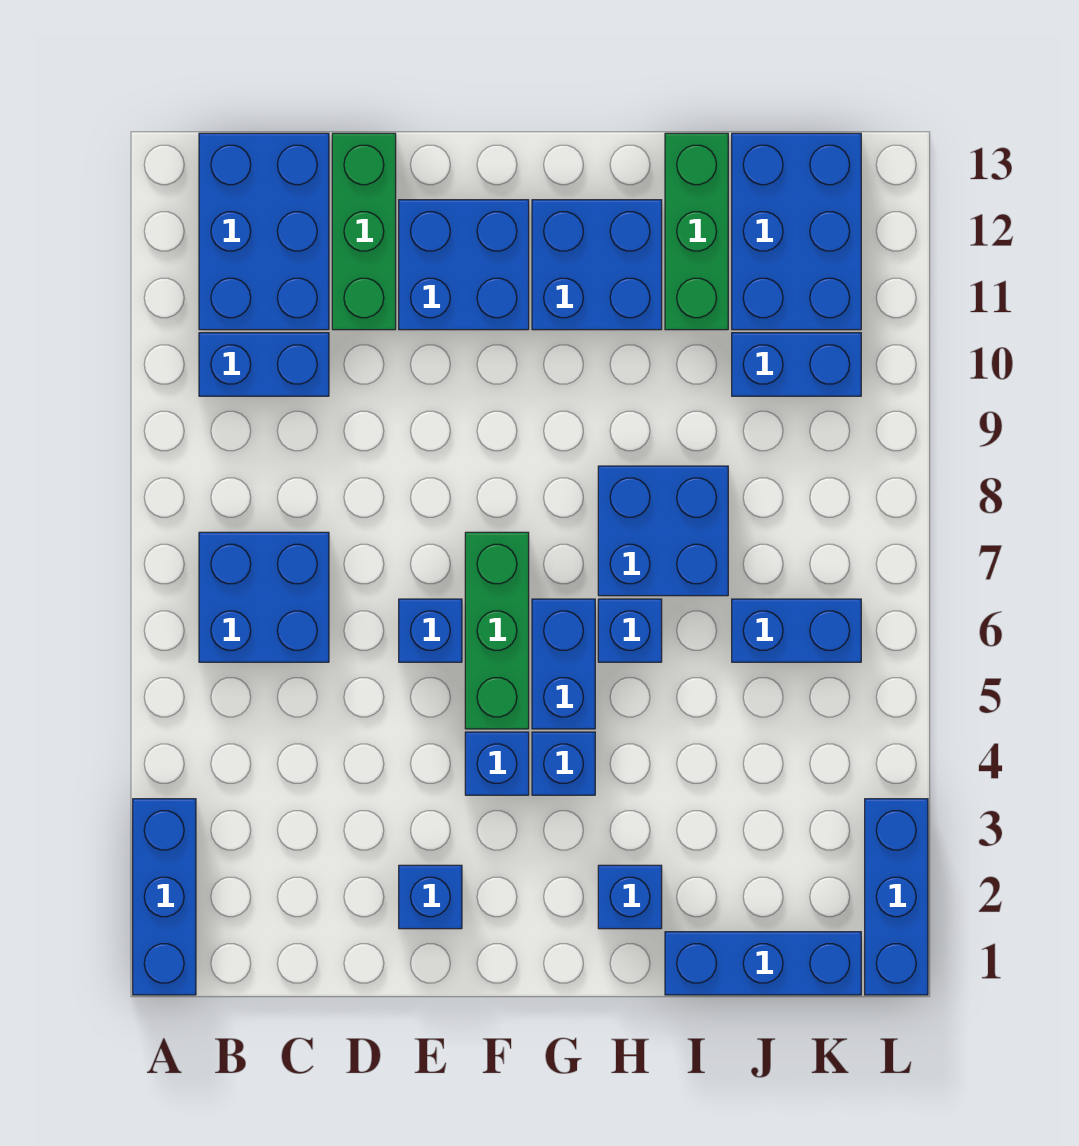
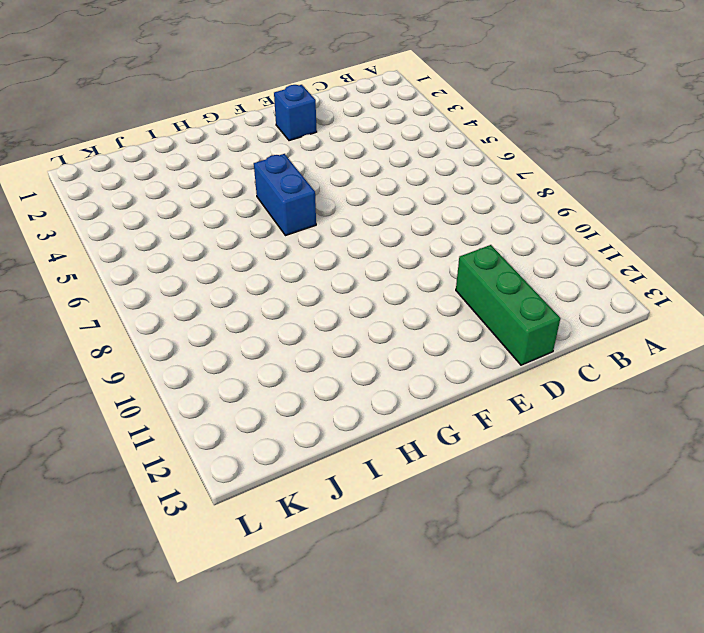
none -> blue brick A1:A3 level 1
none -> blue brick B6:C7 level 1
none -> blue brick B10:C10 level 1

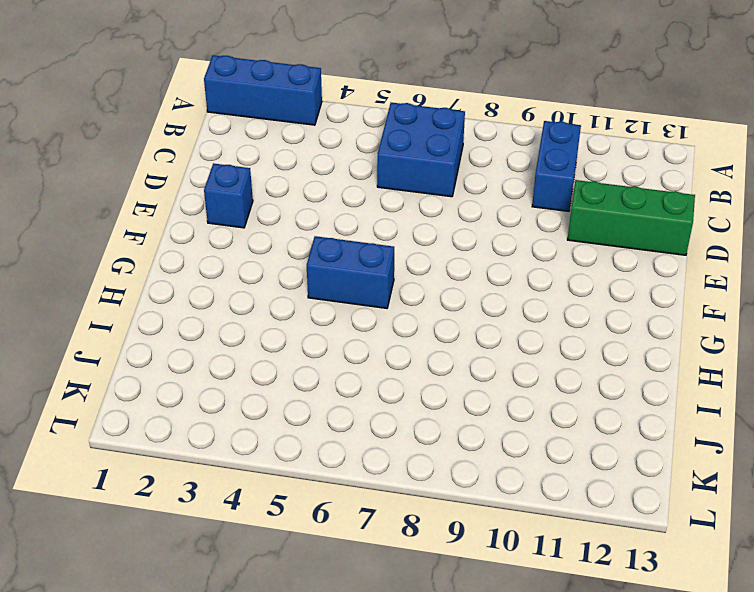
none -> blue brick B11:C13 level 1
none -> blue brick E6 level 1
none -> blue brick E11:F12 level 1

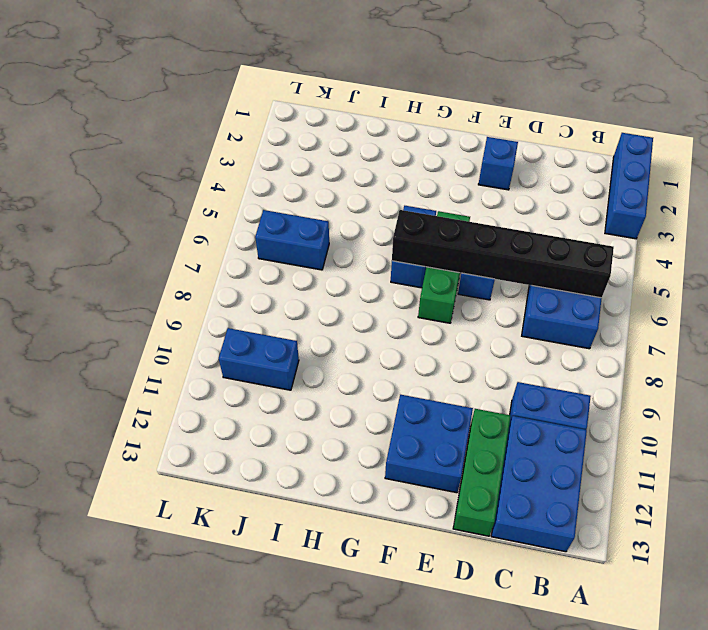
black brick B6:G6 level 2 -> none
none -> blue brick F4 level 1
none -> blue brick G4 level 1
none -> blue brick G11:H12 level 1

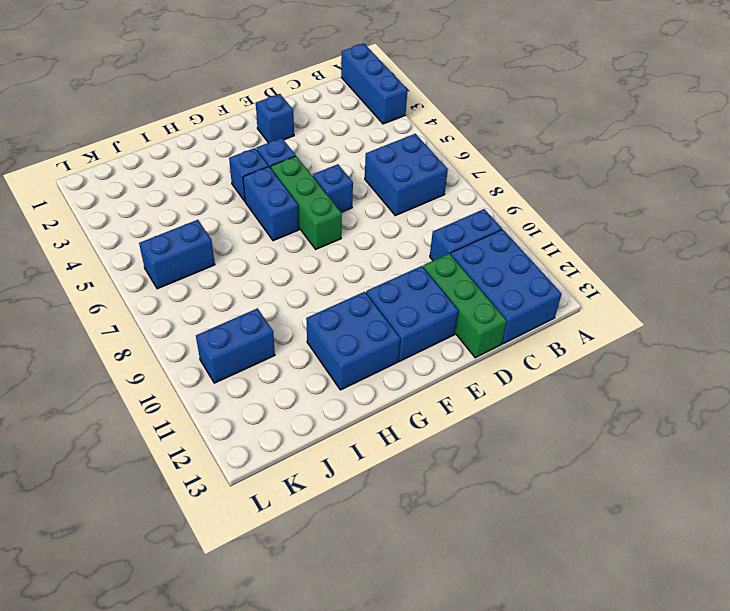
none -> blue brick H2 level 1
none -> blue brick H6 level 1
none -> blue brick H7:I8 level 1

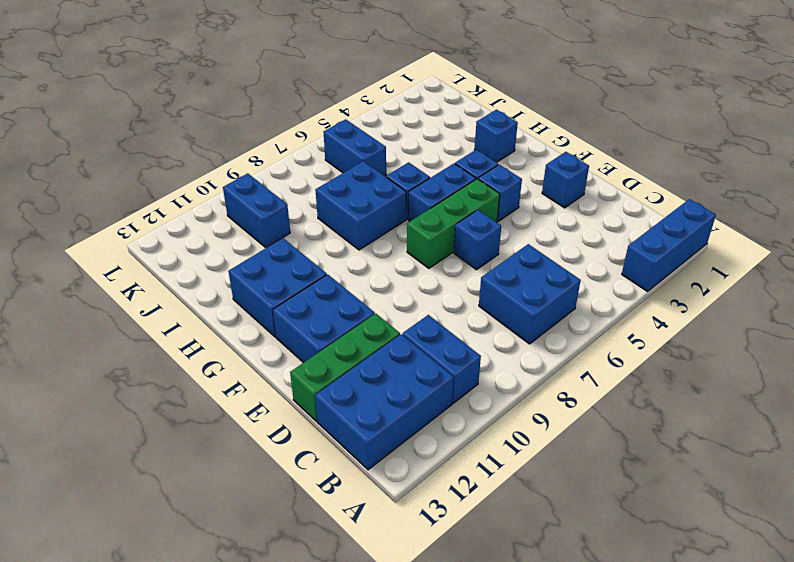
none -> blue brick I1:K1 level 1
none -> green brick I11:I13 level 1
none -> blue brick J11:K13 level 1

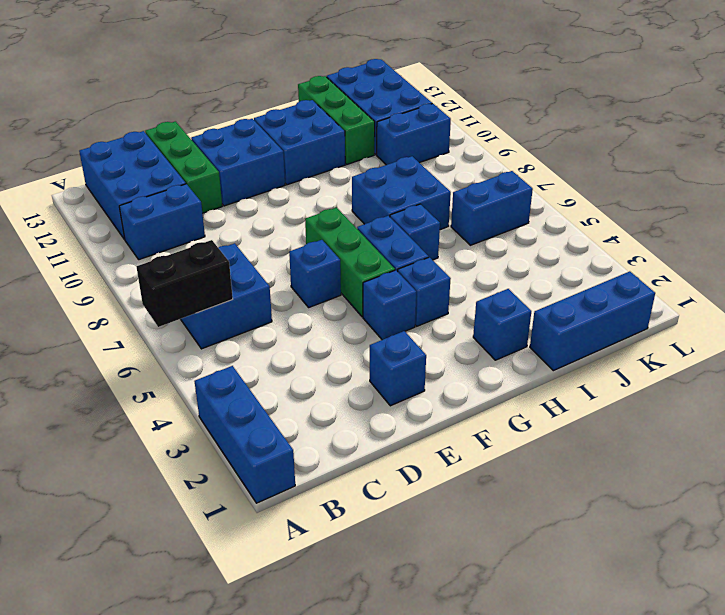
black brick A6:B6 level 2 -> none
none -> blue brick L1:L3 level 1

